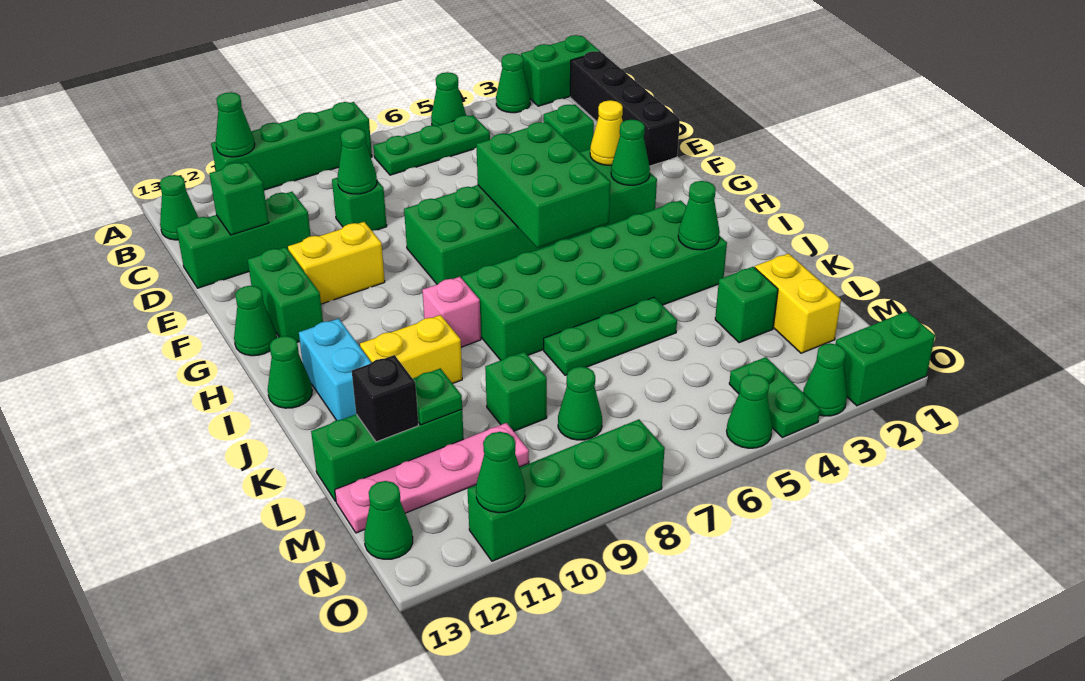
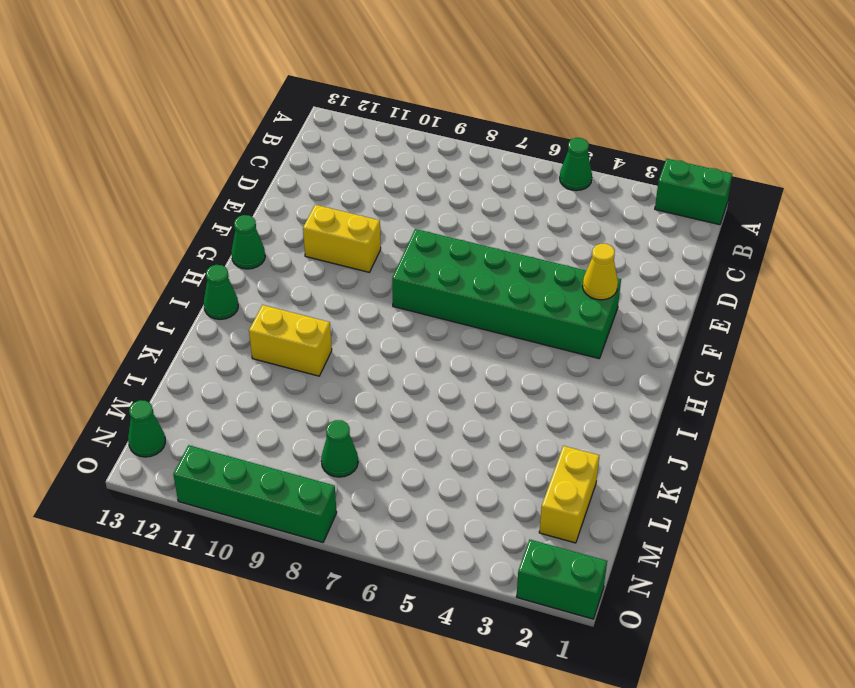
none -> green cone A3 level 1
none -> green brick A8:A11 level 1
none -> black brick B1:E1 level 1
none -> green plate B5:B7 level 1

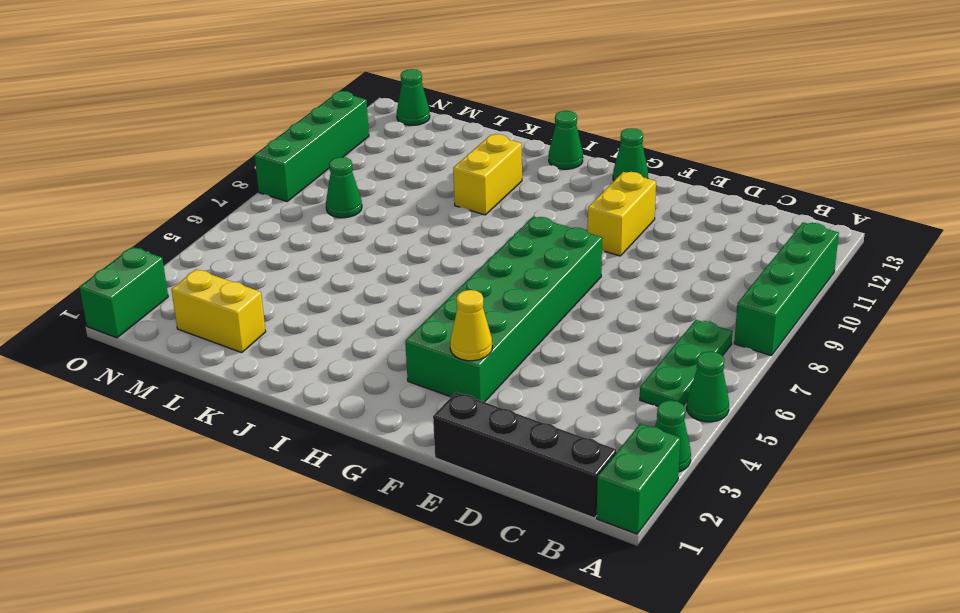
none -> green cone B13 level 1
none -> green brick D3 level 1
none -> green brick D9 level 1
none -> green brick D11:D13 level 1

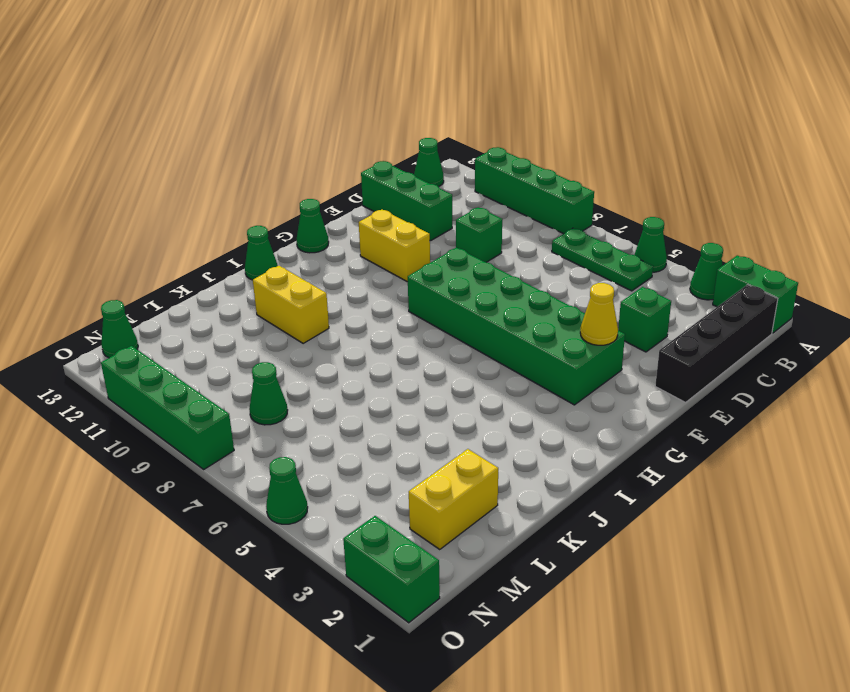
none -> green brick F12:G12 level 1
none -> green brick I3:J8 level 1
none -> pink brick I9 level 1
none -> cyan brick I12:J12 level 1

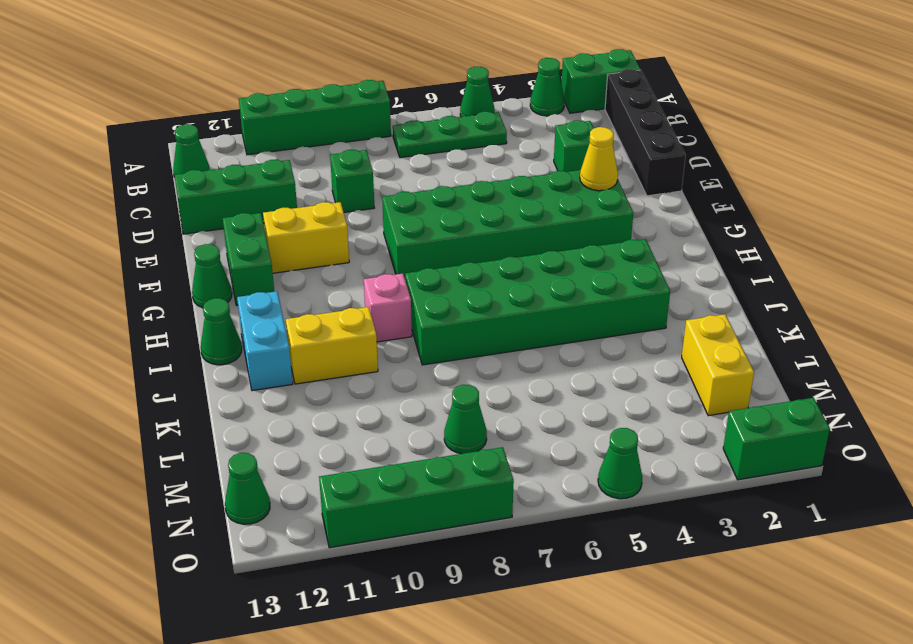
none -> green plate K5:K7 level 1
none -> green brick L3 level 1
none -> green brick L9 level 1
none -> green brick L11:L13 level 1

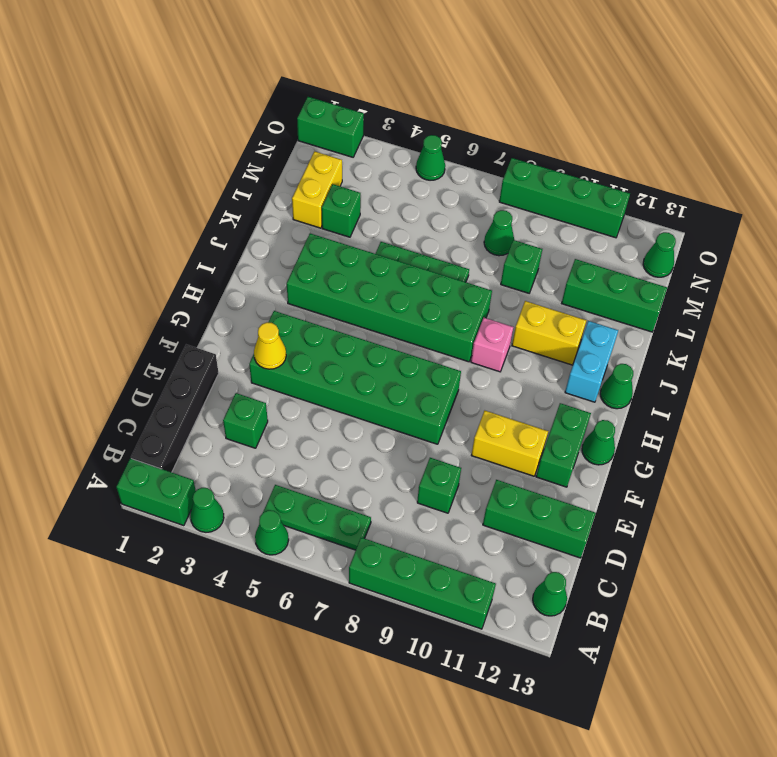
none -> pink plate M10:M13 level 1
none -> green plate N4:O4 level 1
none -> green cone O3 level 1
none -> green cone A11 level 2

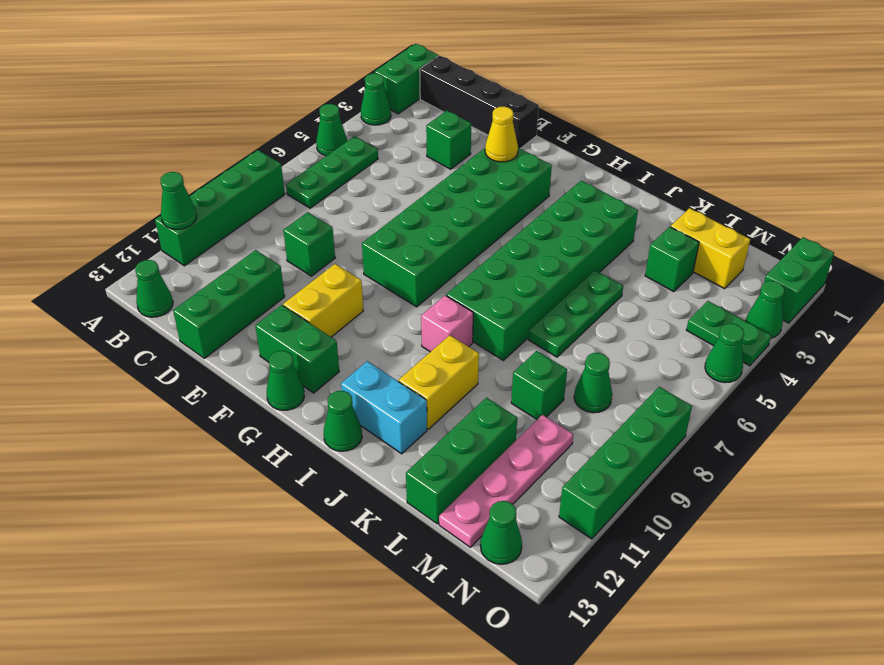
none -> green cone D9 level 2
none -> green brick D12 level 2
none -> green brick F5:H6 level 2
none -> green cone G3 level 2

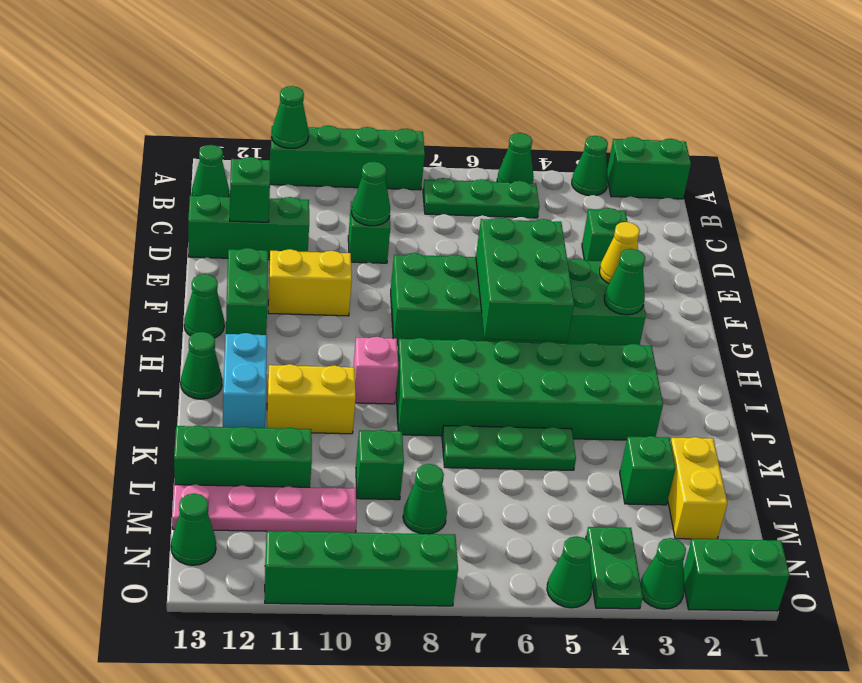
none -> black brick B1:E1 level 1
none -> green cone J3 level 2
none -> green plate L11 level 2
none -> black brick L12 level 2

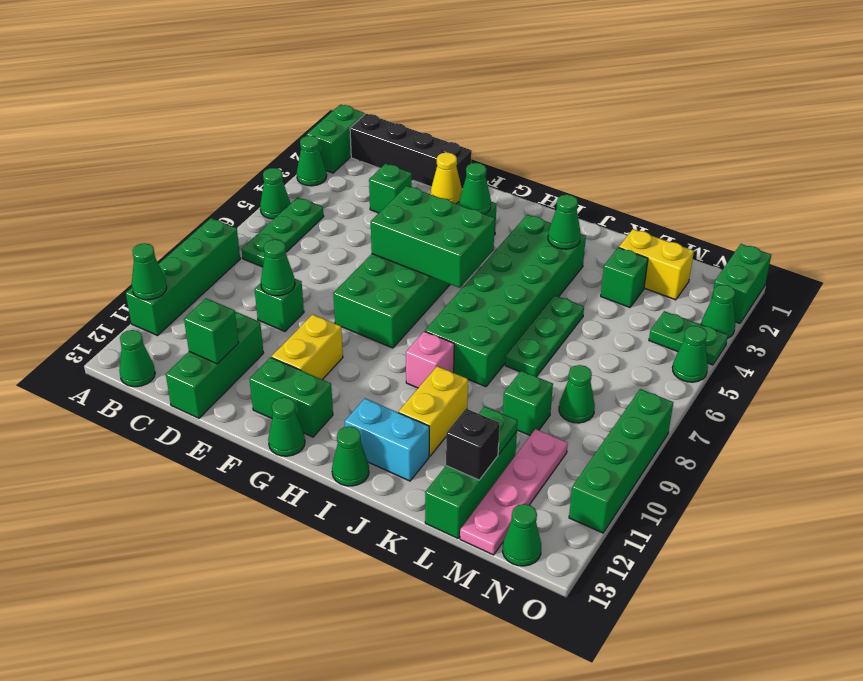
none -> green cone O11 level 2

